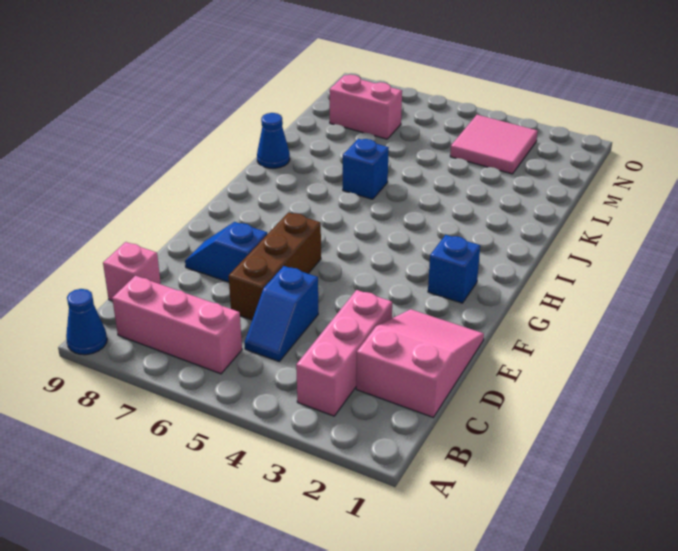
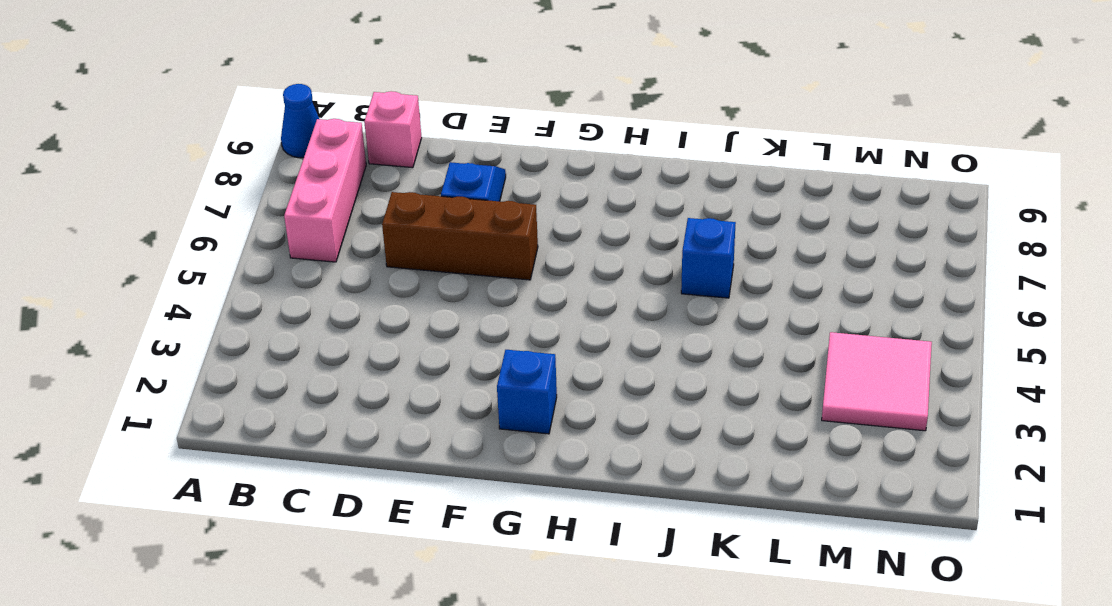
none -> pink brick B3:D3 level 1
none -> pink slope C1:E2 level 1 top C
none -> blue slope C5:D5 level 1 top D

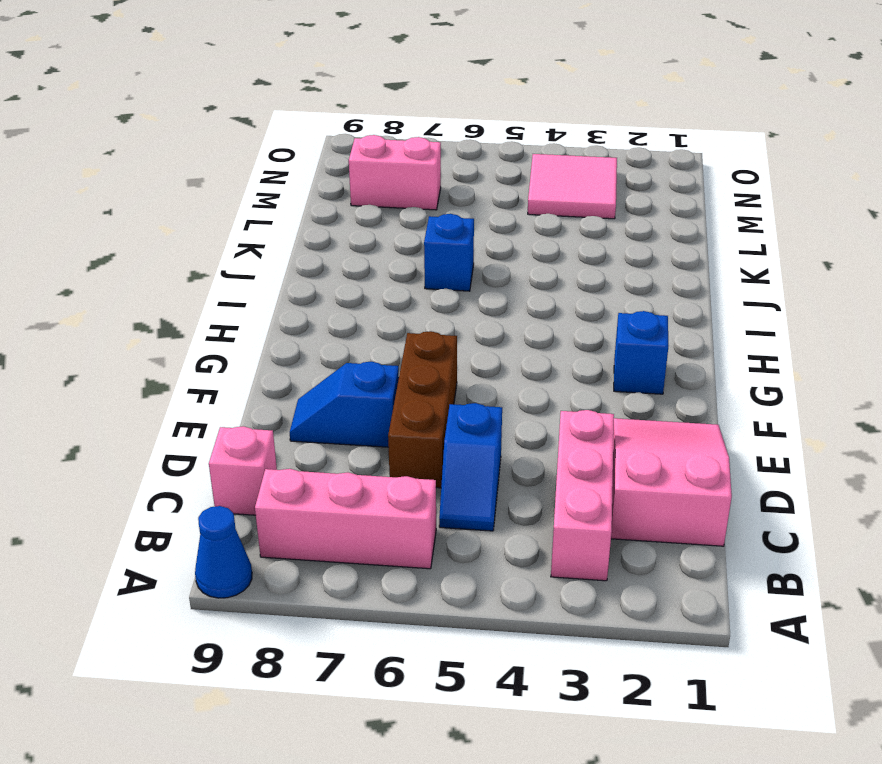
none -> blue cone J9 level 1

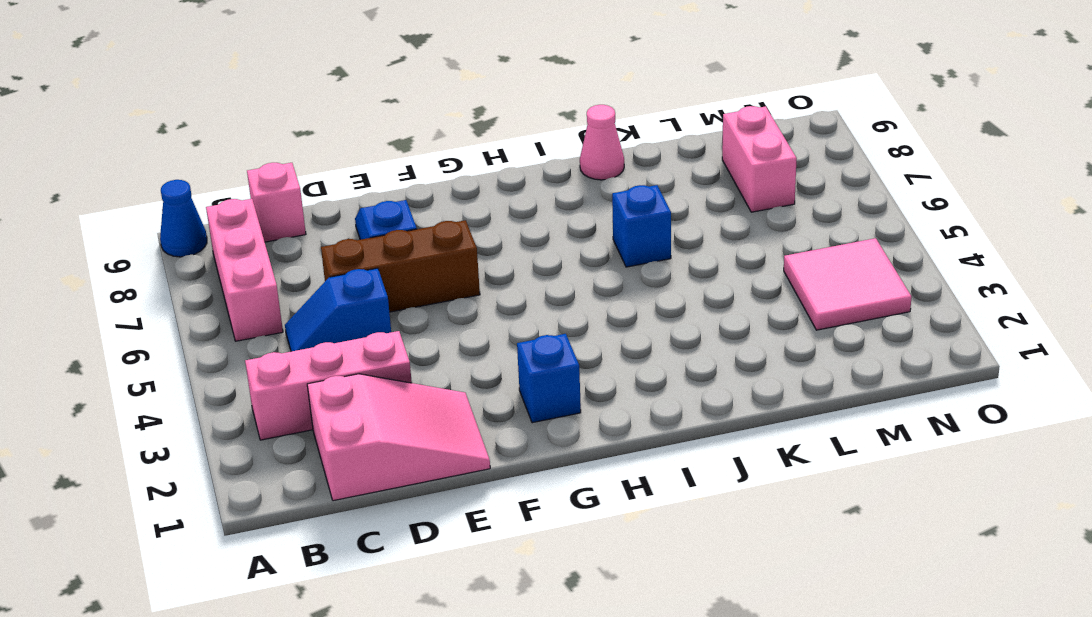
pink cone J9 level 1 -> blue cone J9 level 1

